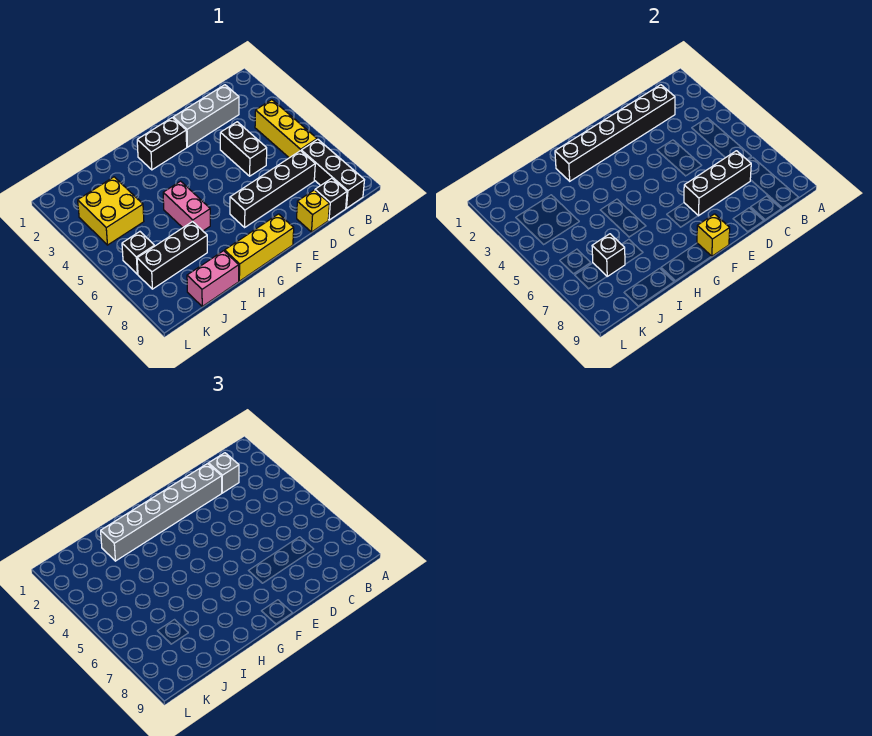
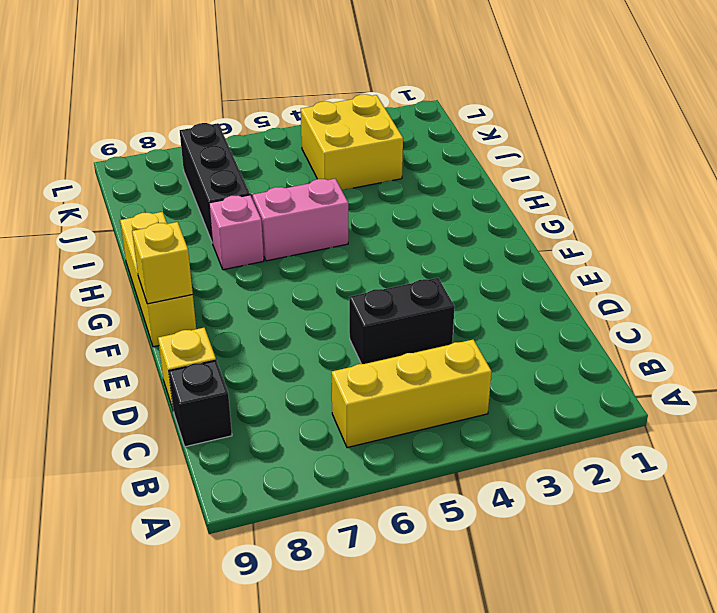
pink brick H7 level 1 -> none
none -> black brick B7:B9 level 1
none -> grey brick C2:E2 level 1
none -> black brick C7:F7 level 1

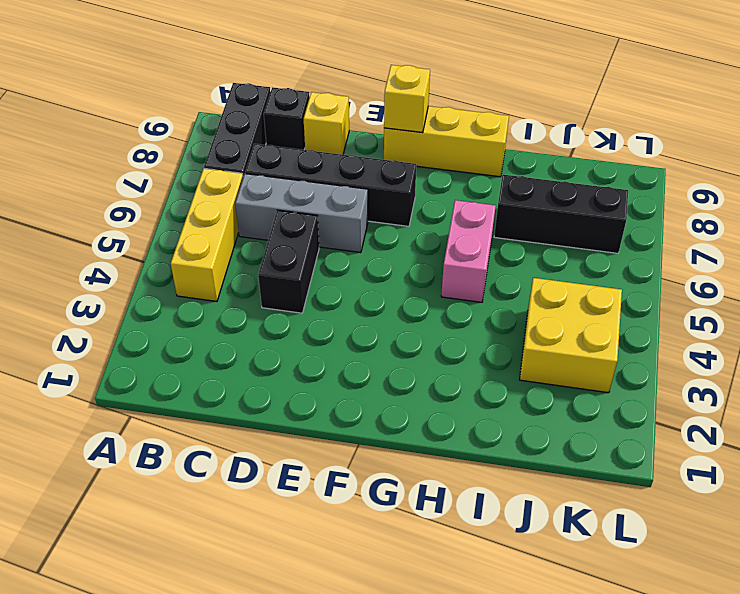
grey brick C6:E6 level 1 -> grey brick C2:E2 level 1
none -> black brick F2:G2 level 1
none -> pink brick I9:J9 level 1
none -> black brick K6 level 1

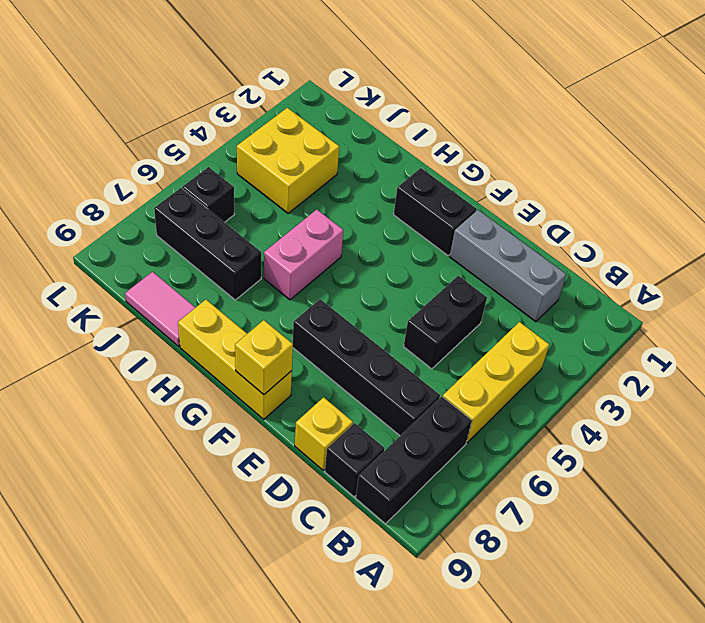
pink tile I9:J9 level 1 -> pink brick I9:J9 level 1
none -> black brick C2:H2 level 2
none -> black brick C7:E7 level 2
none -> black brick J7 level 2

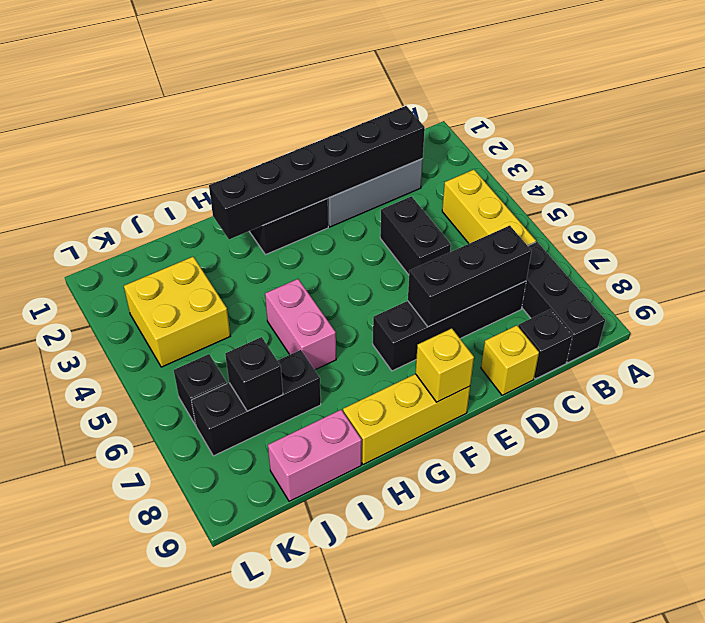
none -> grey brick C2 level 3
none -> grey brick D2:I2 level 3

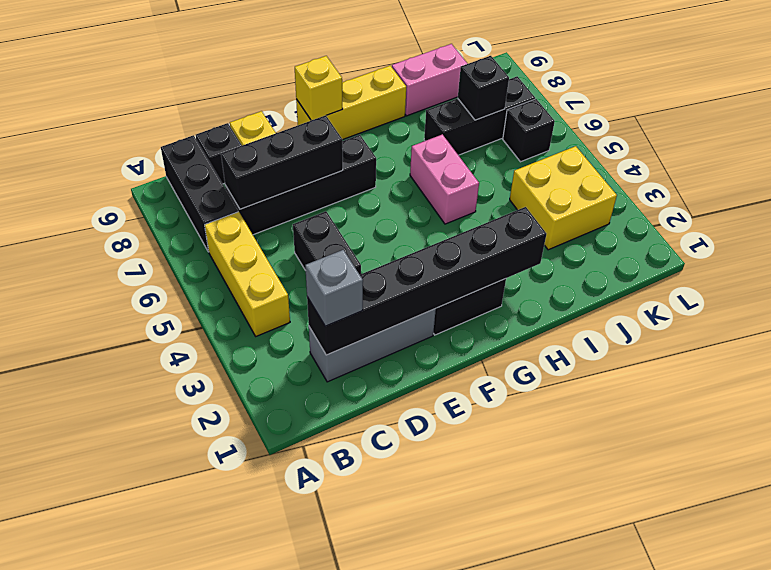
none -> grey brick D2:I2 level 3

